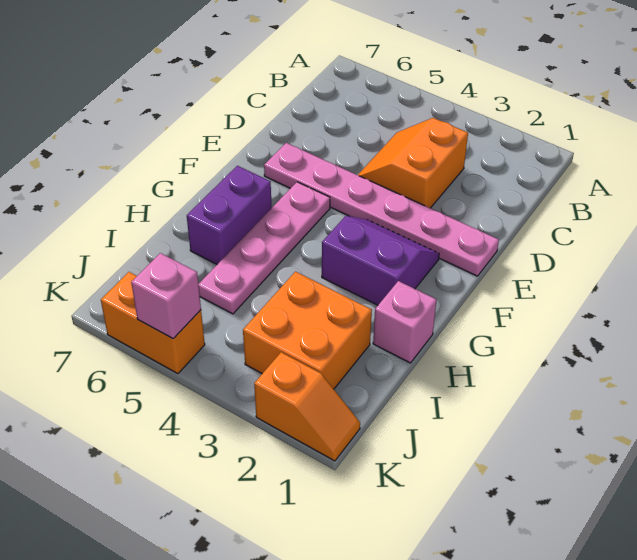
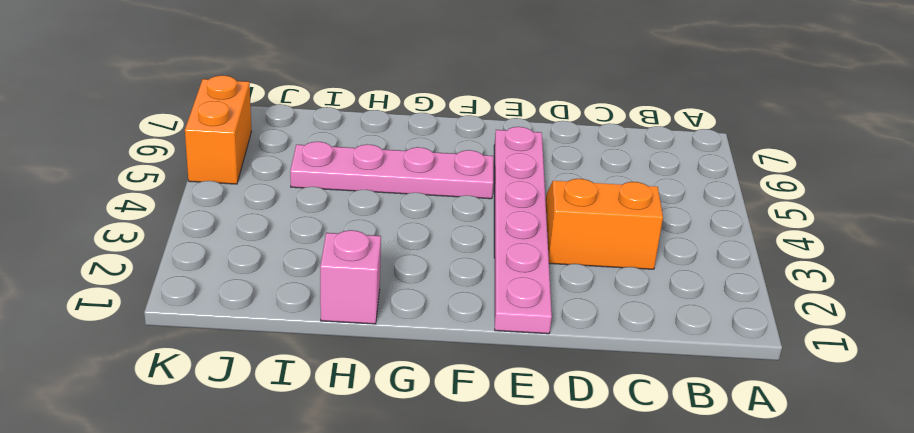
none -> purple slope F2:G3 level 1 top G
none -> purple brick G6:H6 level 1

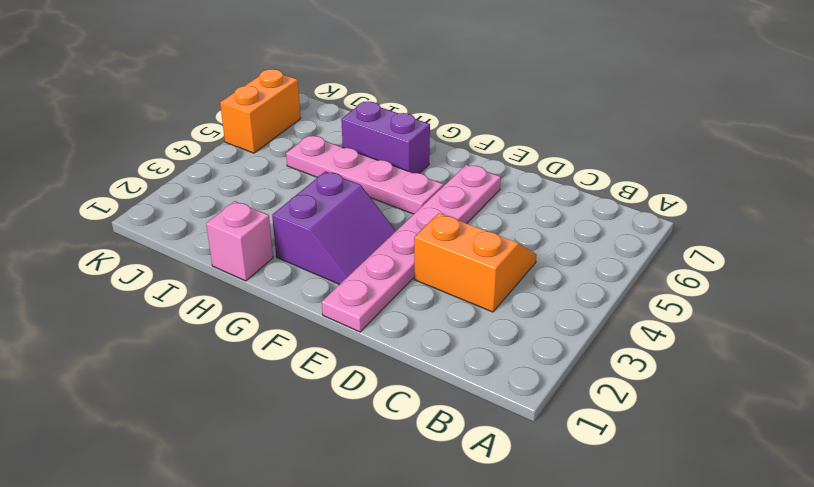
none -> orange brick I2:J3 level 1
none -> orange slope K1:K2 level 1 top 2

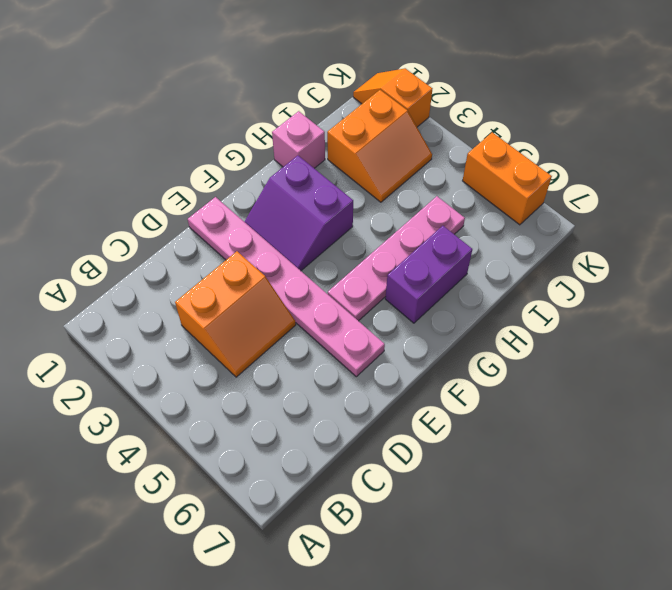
orange slope I2:J3 level 1 top 2 -> orange brick I2:J3 level 1
none -> pink brick K5 level 2

